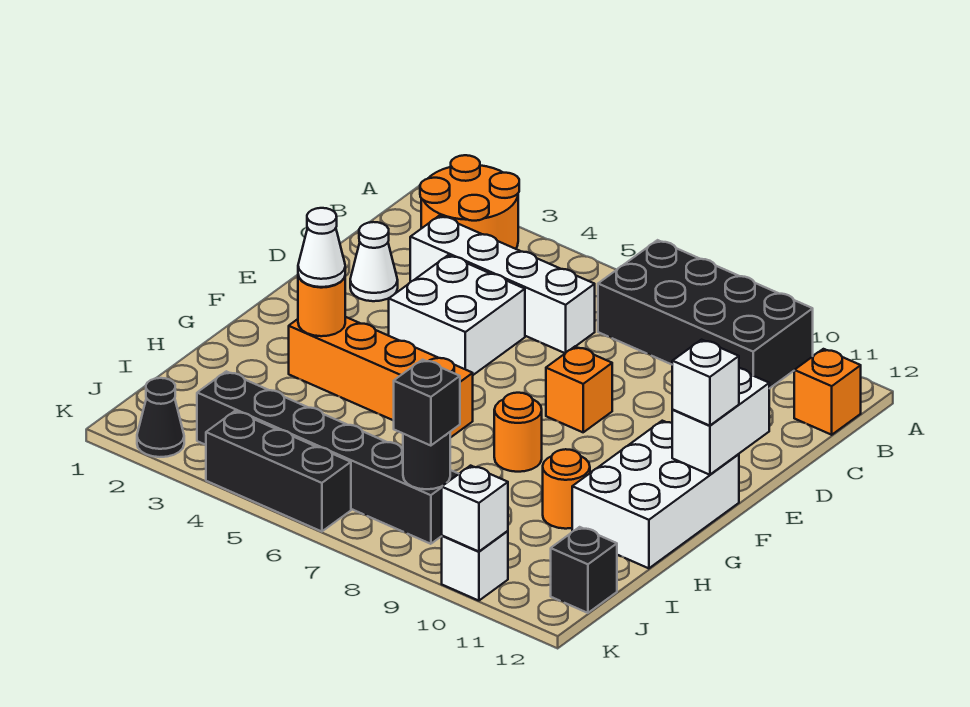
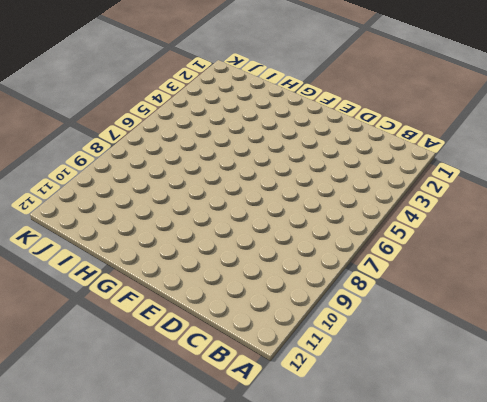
none -> orange round brick A2:B3 level 1
none -> black brick A7:B10 level 1
none -> orange brick B12 level 1

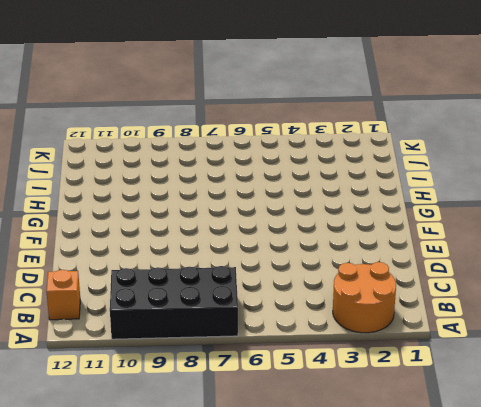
none -> white brick C3:C6 level 1
none -> white cone D2 level 1
none -> white brick D4:E5 level 1

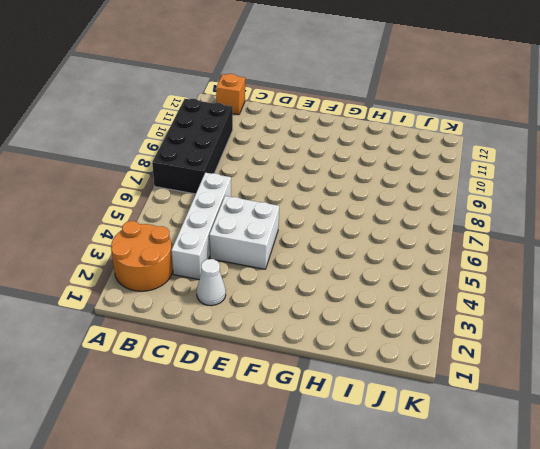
none -> orange brick E8 level 1
none -> white brick F11:H12 level 1
none -> orange brick G3:G6 level 1

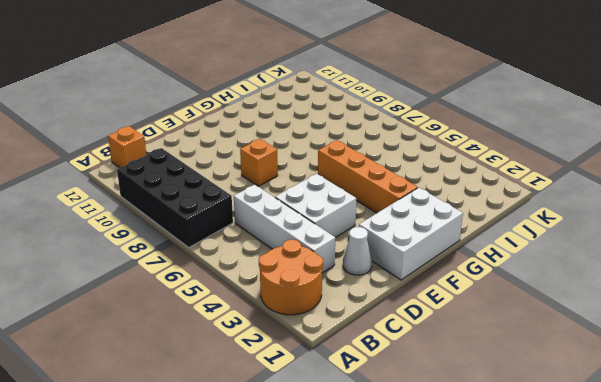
white brick E1:G2 level 1 -> white brick F11:H12 level 1
none -> orange round brick G8 level 1
none -> orange round brick H10 level 1
none -> black brick J3:J8 level 1

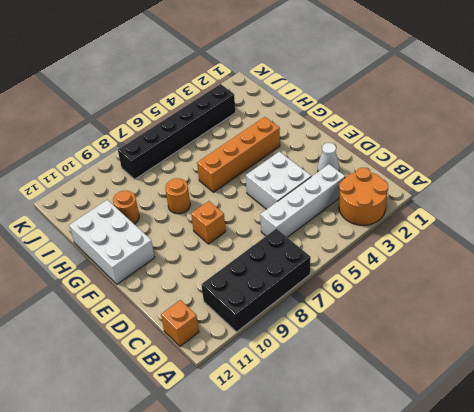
none -> black brick J12 level 1
none -> black cone K2 level 1
none -> black brick K4:K6 level 1

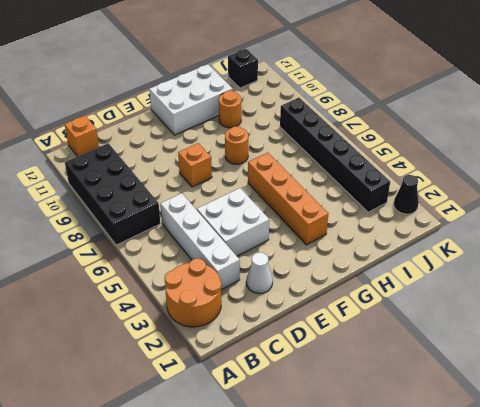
none -> black brick K4:K6 level 1
none -> white brick K10 level 1
none -> white brick E12:F12 level 2

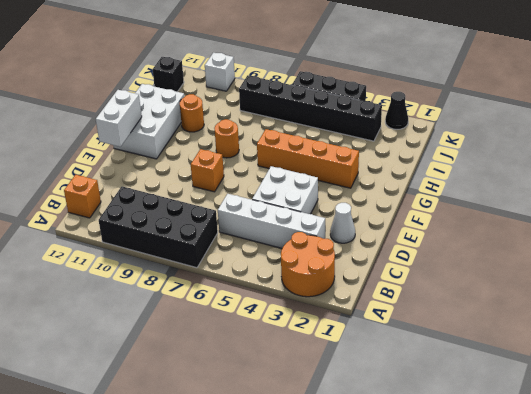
none -> orange round brick G3 level 2
none -> black round brick J8 level 2
none -> white brick K10 level 2

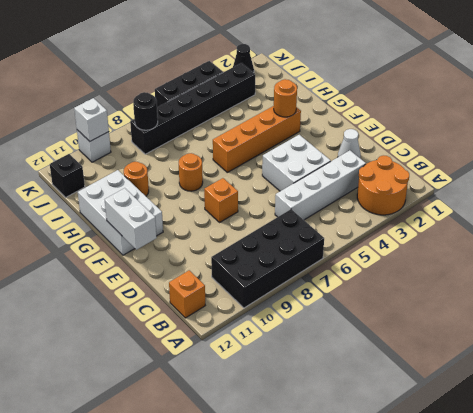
none -> white brick F12 level 3
none -> white cone G3 level 3
none -> black brick J8 level 3

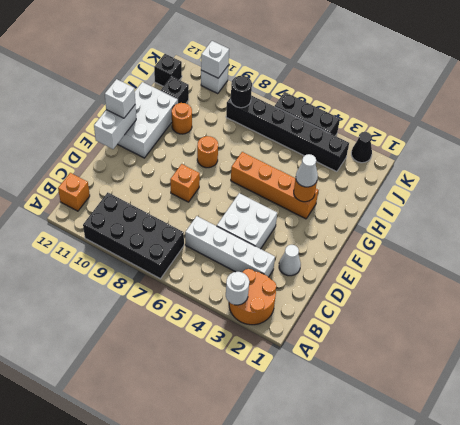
white round brick A3 level 2 -> none
black brick I11 level 1 -> black brick J8 level 3

